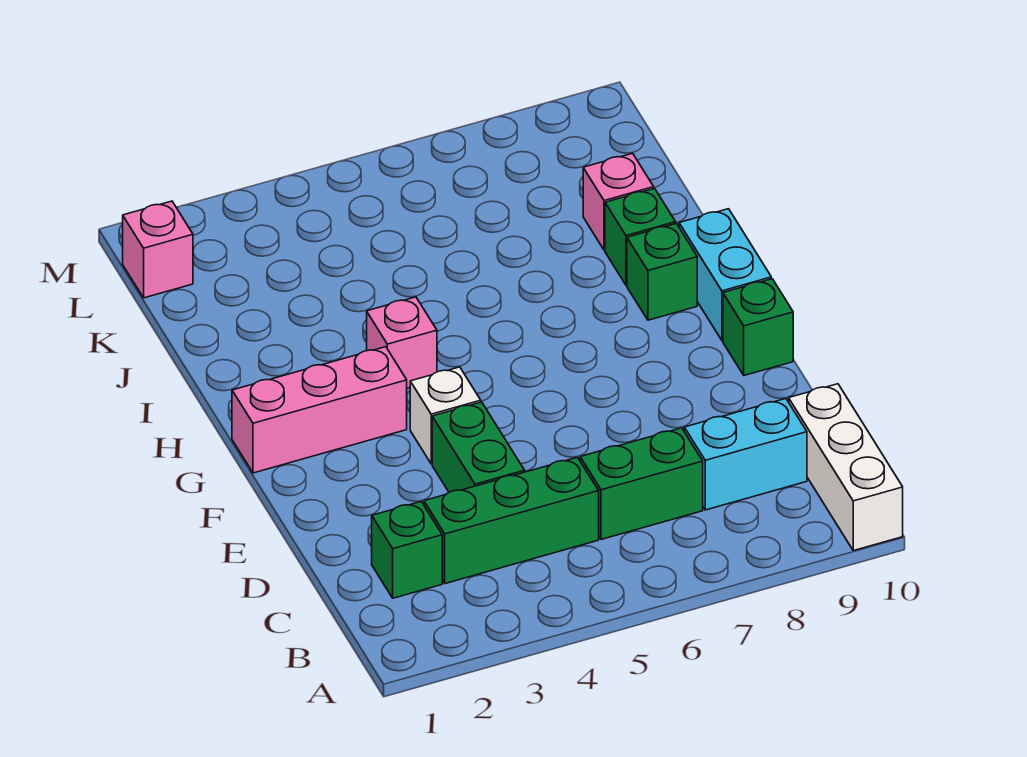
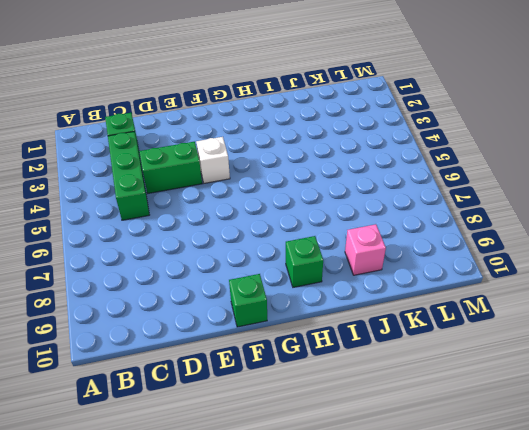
none -> white brick A10:C10 level 1
none -> green brick C6:C7 level 1
none -> cyan brick C8:C9 level 1

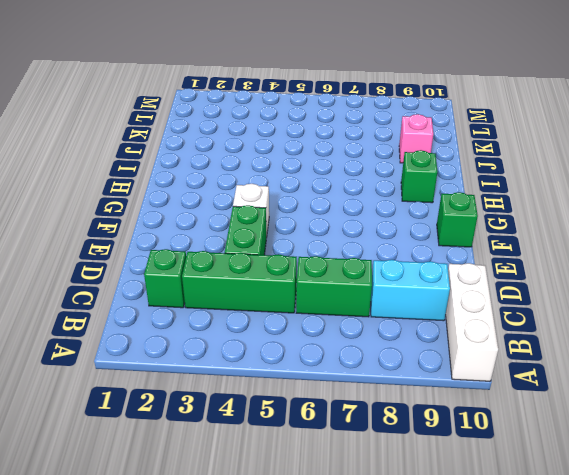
none -> pink brick G1:G3 level 1
none -> cyan brick G10:H10 level 1
none -> pink brick H4 level 1

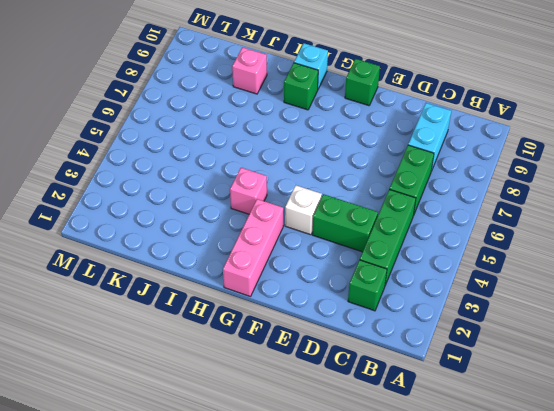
cyan brick H10 level 1 -> cyan brick G10:H10 level 1
none -> white brick A10:C10 level 1
none -> green brick I9 level 1
none -> pink brick L1 level 1

